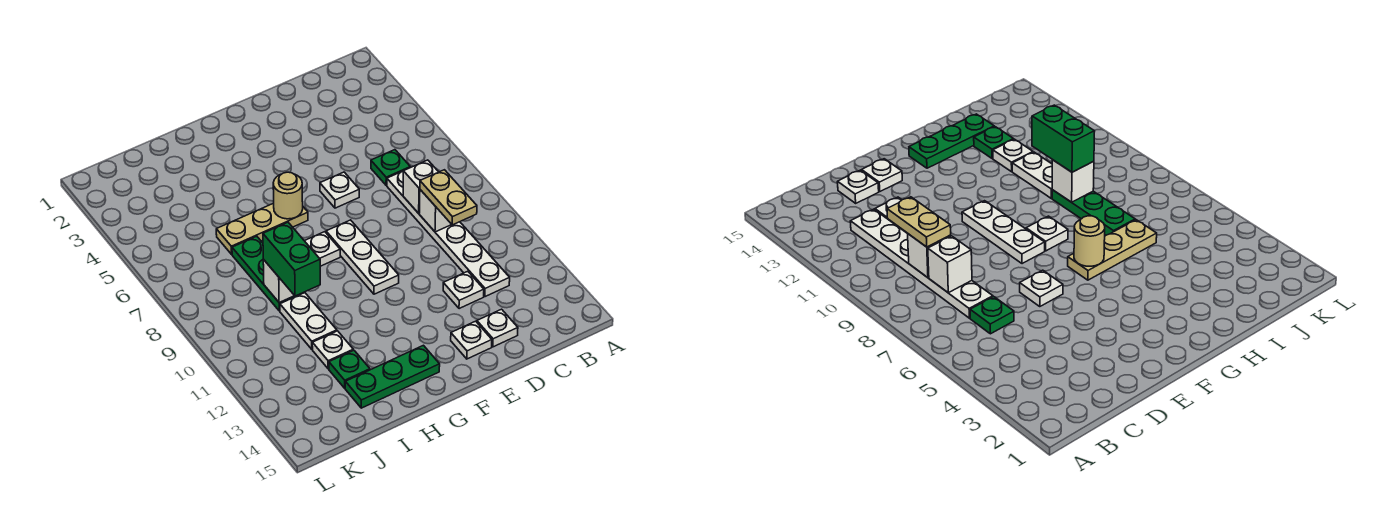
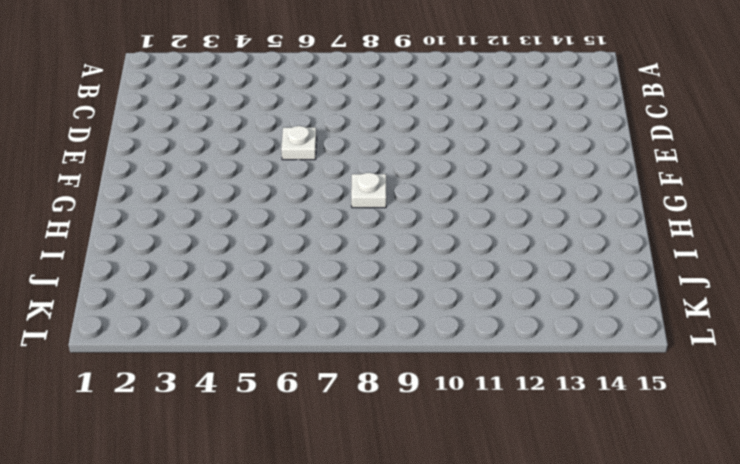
none -> green plate C6 level 1
none -> white plate C7:C12 level 1
none -> white plate D12 level 1

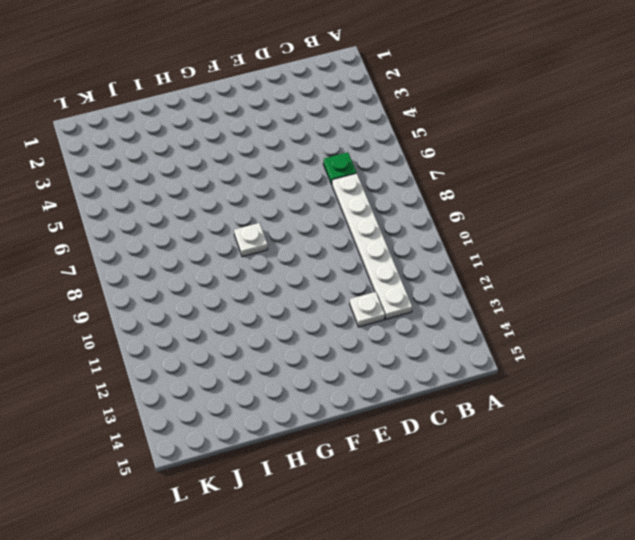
none -> white plate D14 level 1
none -> white plate E6 level 1
none -> white plate E14 level 1

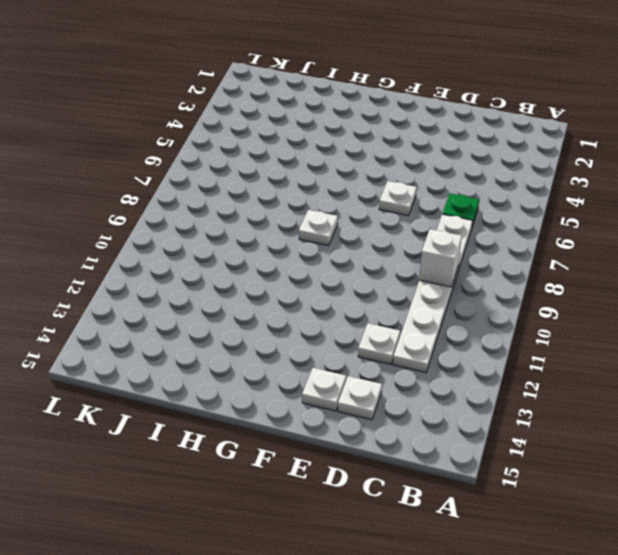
none -> white plate F8:F10 level 1
none -> tan plate G6:I6 level 1
none -> green plate G14:I14 level 1

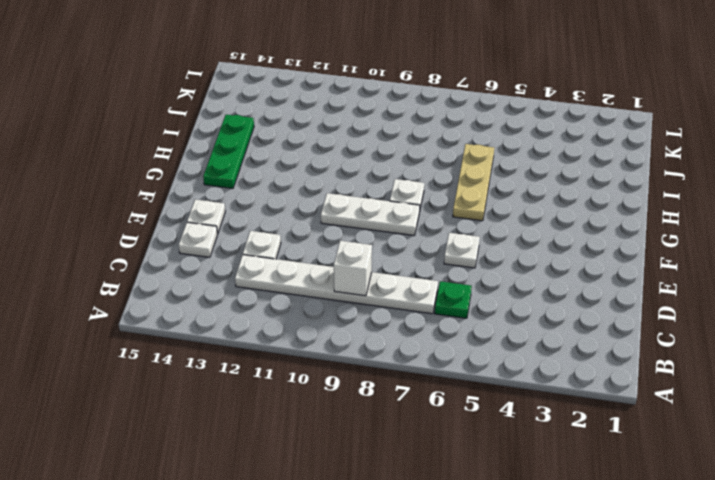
none -> green plate I7:I9 level 1
none -> white plate I10:I11 level 1
none -> white plate I12 level 1

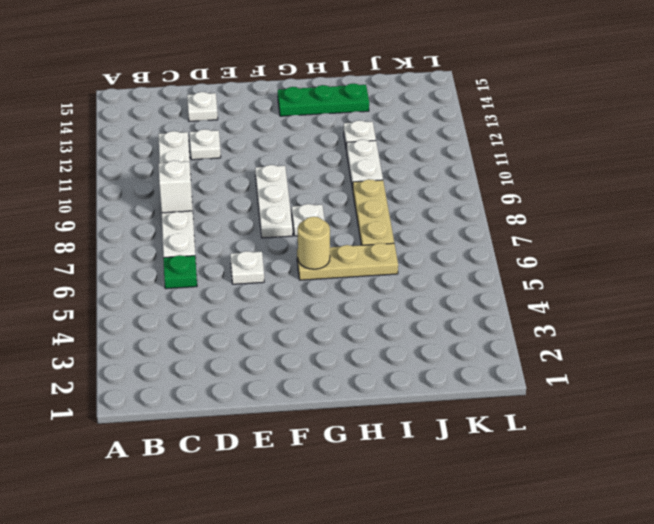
tan plate I7:I9 level 1 -> green plate I7:I9 level 1
none -> white plate E14 level 1
none -> green plate I13 level 1
none -> white brick C8 level 2

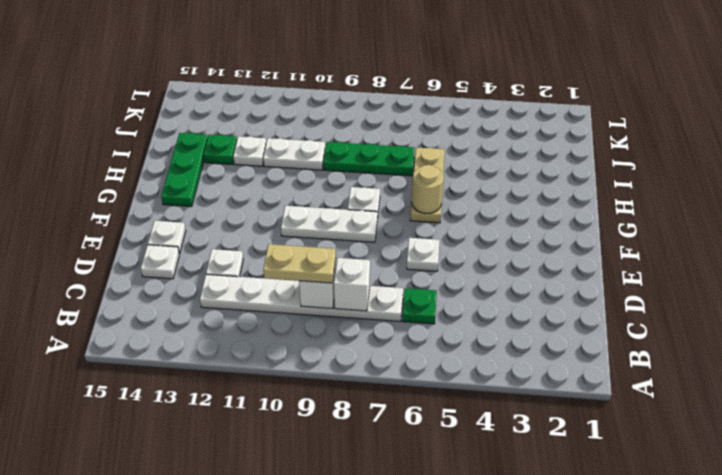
none -> white brick I9 level 2
none -> green brick I9:I10 level 3

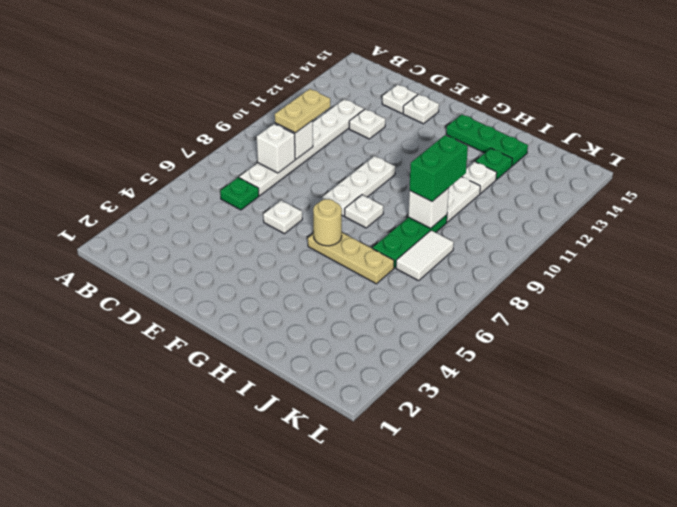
white tile J7:J8 level 1 -> none

